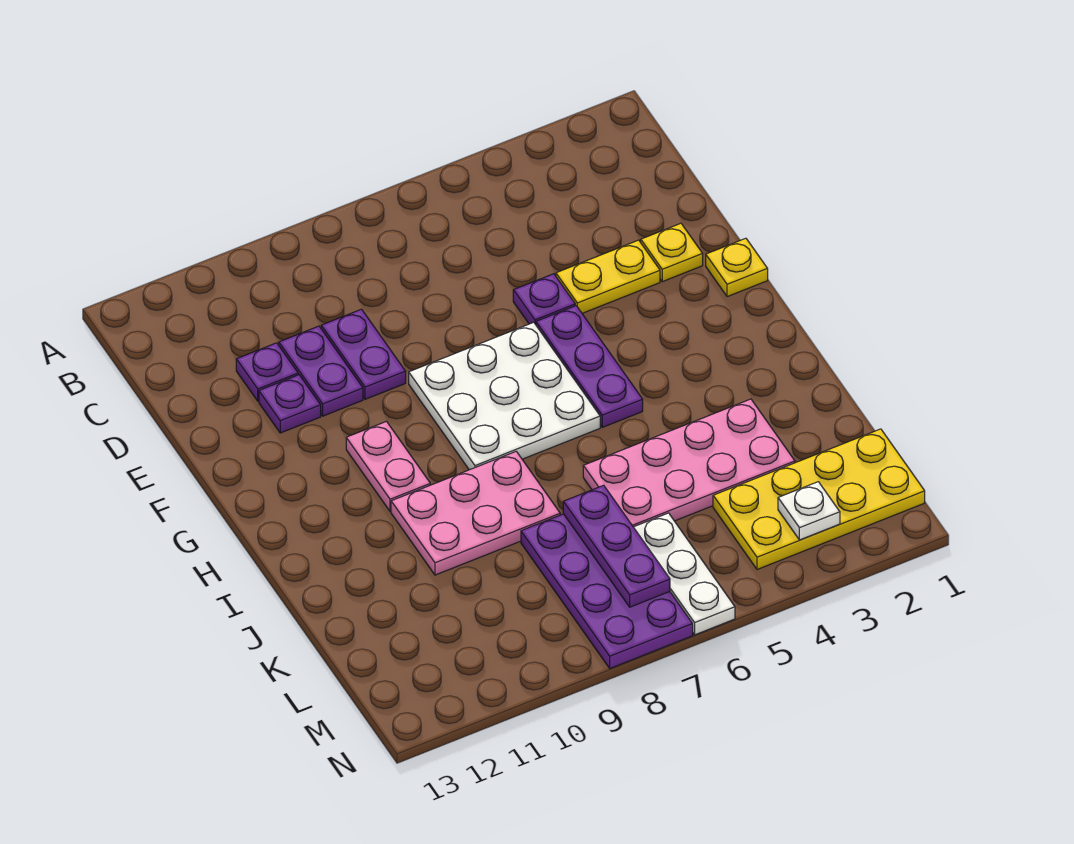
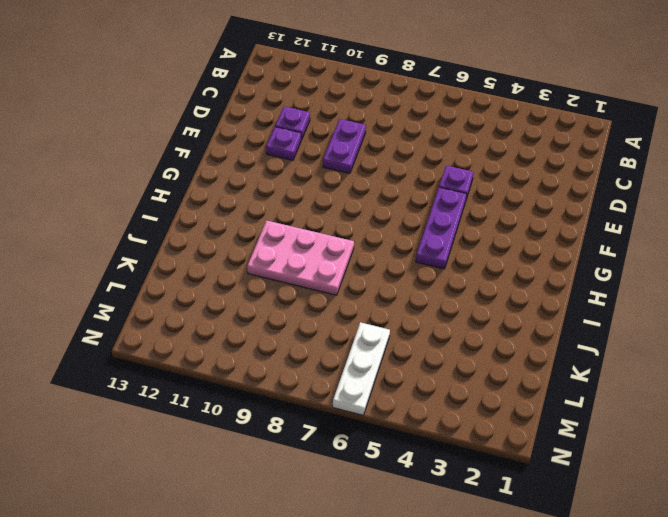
none -> purple plate D10:E10 level 1
none -> yellow plate E2 level 1
none -> yellow plate E3:E4 level 1

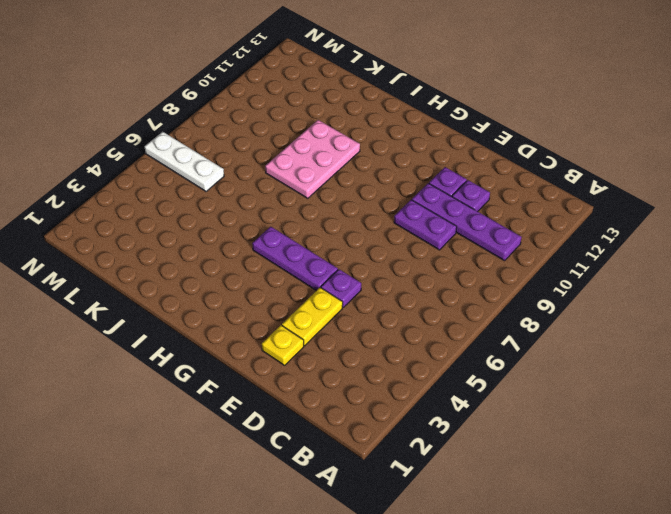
purple plate B10:E10 level 1 -> purple plate D10:E10 level 1
none -> yellow plate F1 level 1
none -> white plate F6:H8 level 1
none -> pink plate G10:H10 level 1

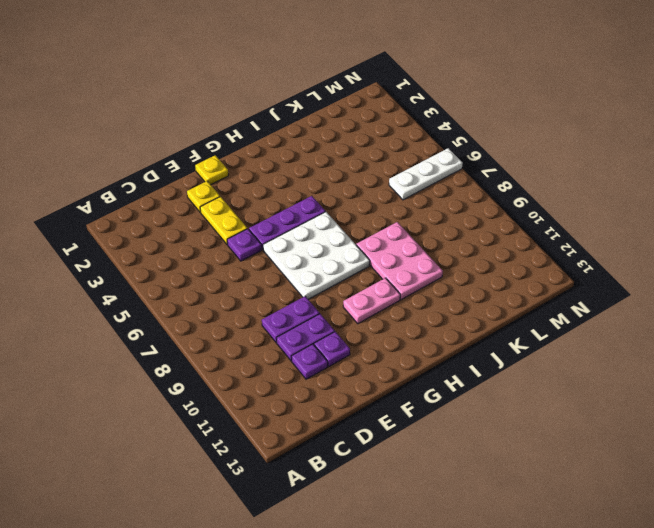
none -> pink plate J3:K6 level 1
none -> purple plate K7:N8 level 1
none -> yellow plate L1:M4 level 1

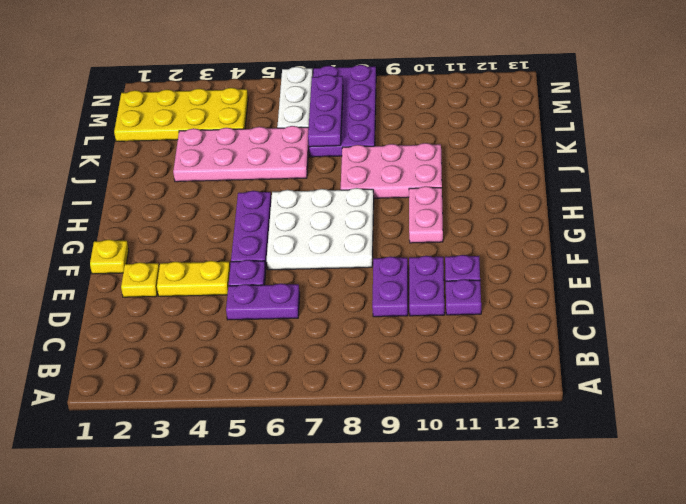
purple plate D5:D6 level 1 -> none
none -> white plate M3 level 2

